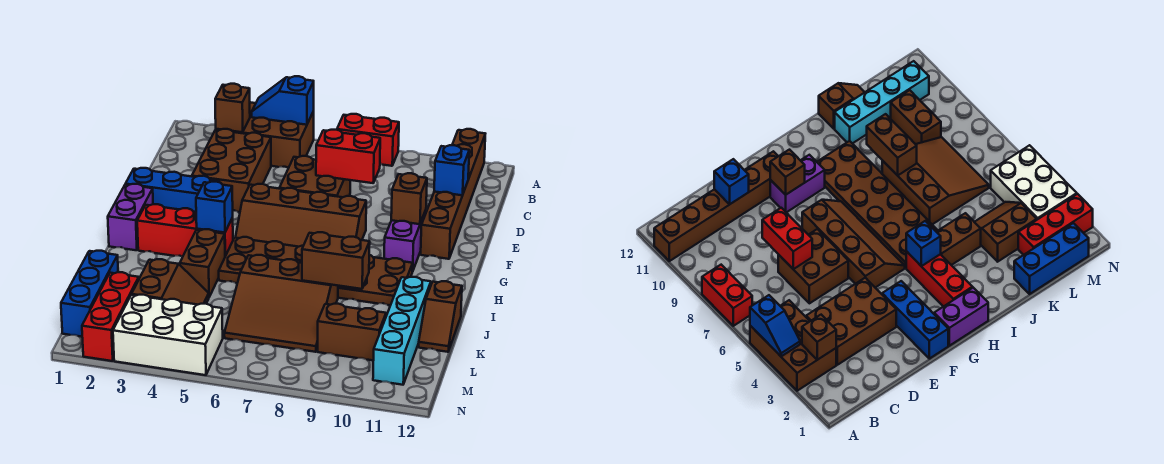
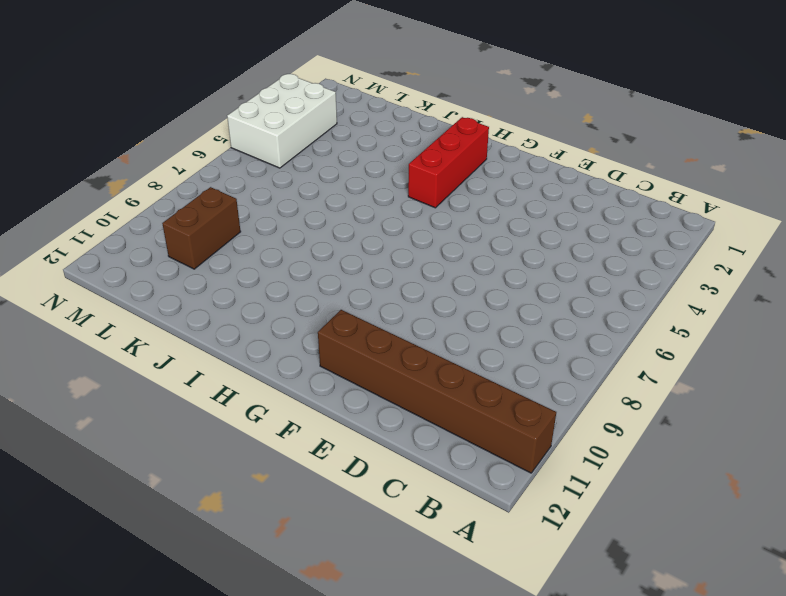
none -> brown brick A3:B5 level 1
none -> red brick A7:A8 level 1
none -> brown brick C3:E4 level 1

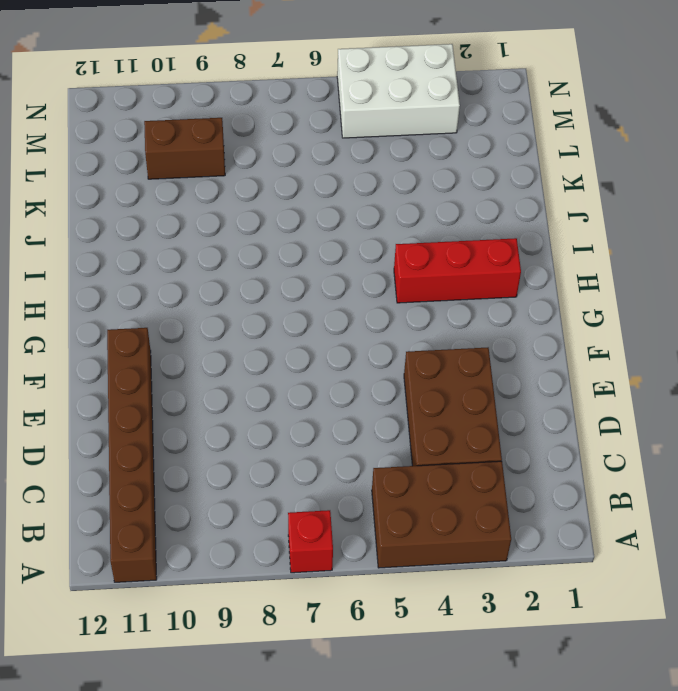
red brick A7 level 1 -> red brick A7:A8 level 1
none -> brown brick D6:E7 level 1
none -> blue brick F1:F3 level 1
none -> brown slope F5:G8 level 1 top F

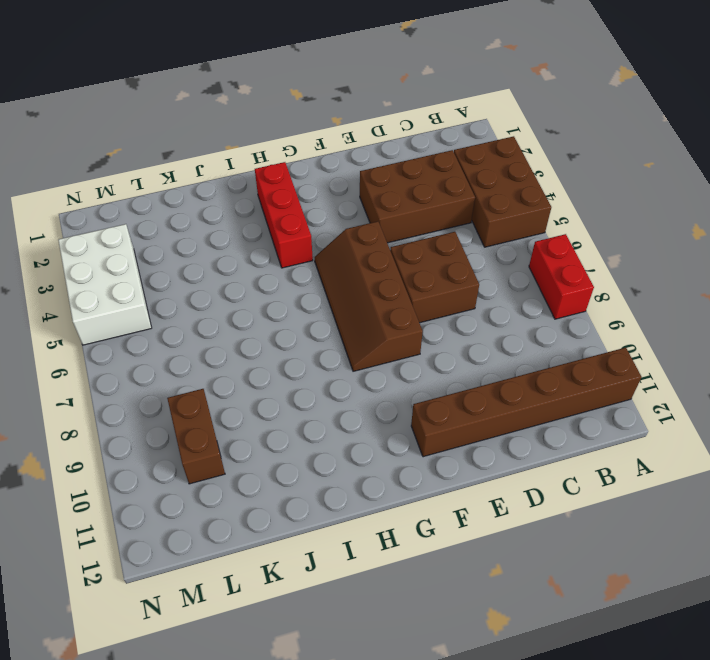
none -> blue brick F1:F3 level 1
none -> purple brick F10:G10 level 1
none -> purple brick G1:H1 level 1

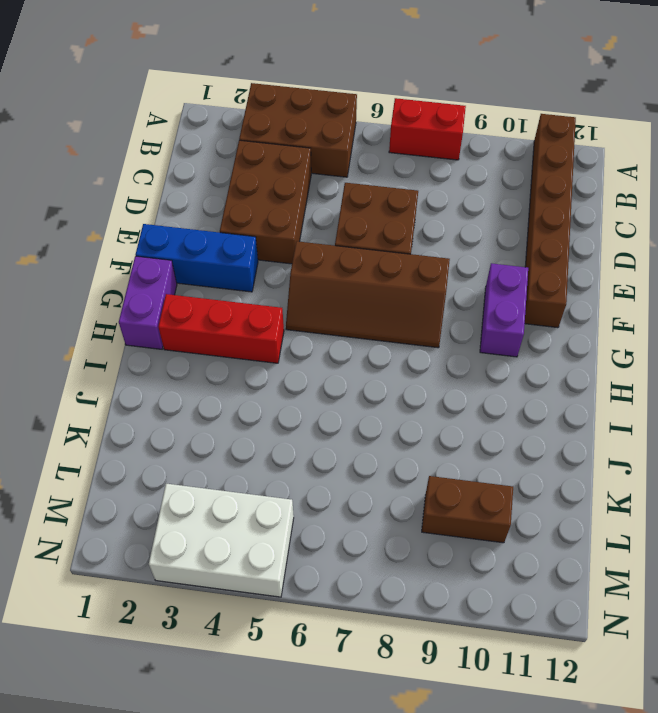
none -> brown plate H5:I10 level 1
none -> brown brick I4:J4 level 1
none -> brown slope J6:L8 level 1 top J

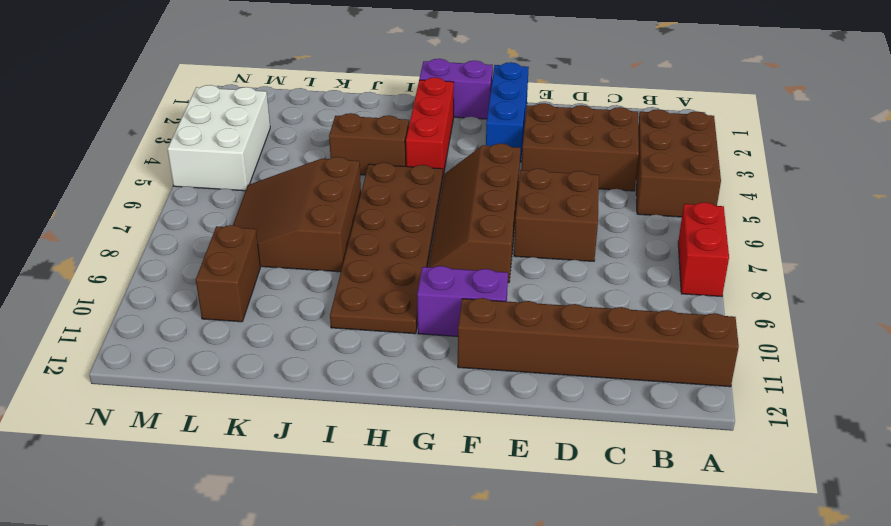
none -> cyan brick J11:M11 level 1
none -> brown slope J12:K12 level 1 top J
none -> blue brick K1:M1 level 1

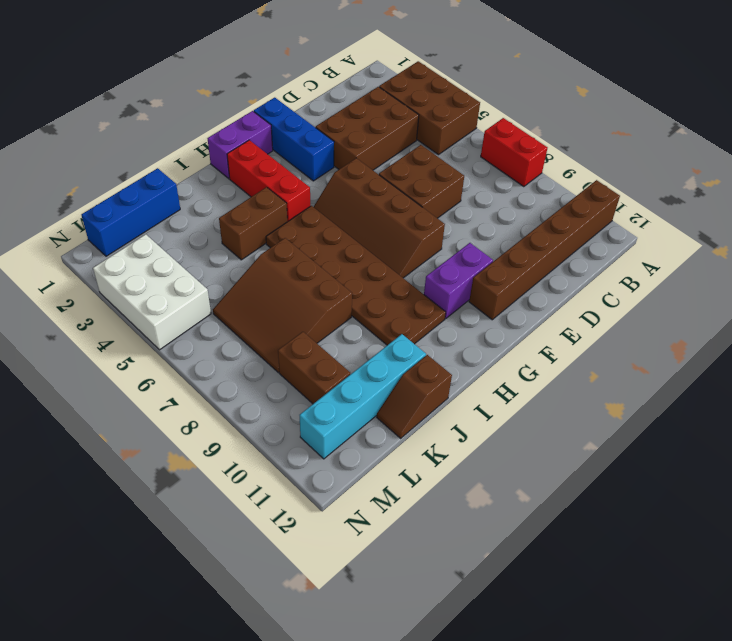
none -> brown slope K3:L4 level 1 top 3
none -> red brick L2:N2 level 1
none -> blue slope A4:A5 level 2 top 5

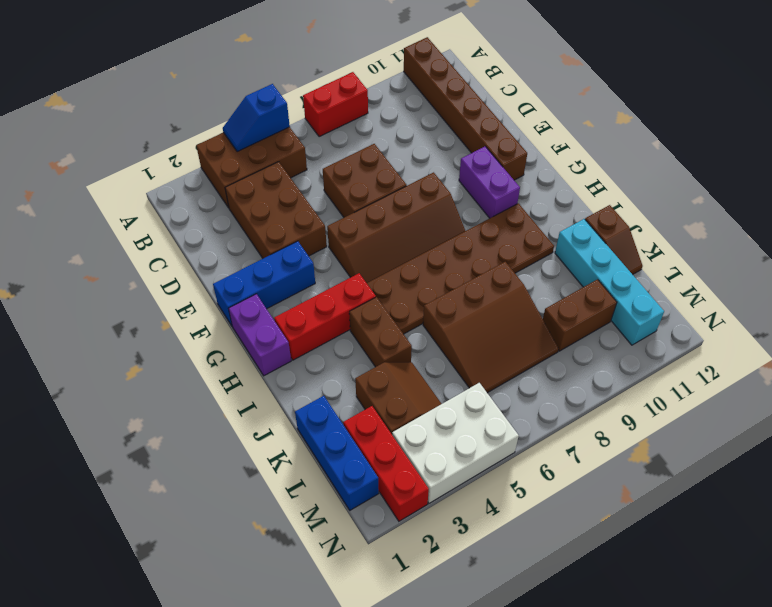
none -> brown brick B3 level 2
none -> red brick D7:D8 level 2
none -> blue brick D11 level 2

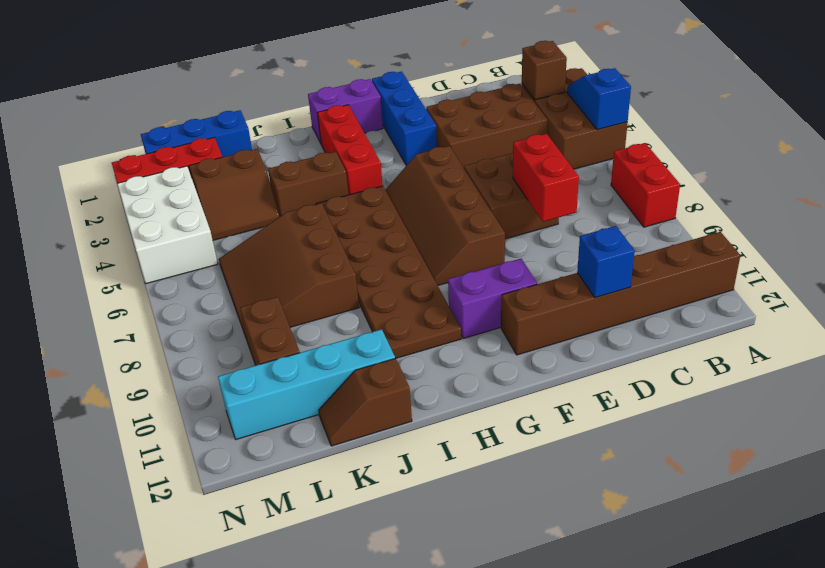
none -> brown brick F10 level 2
none -> blue brick H4 level 2
none -> brown brick J8:J9 level 2

